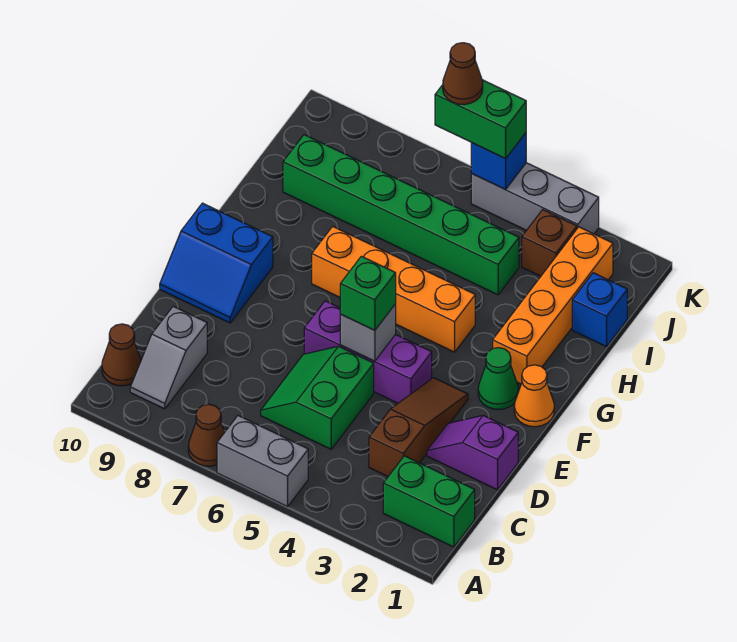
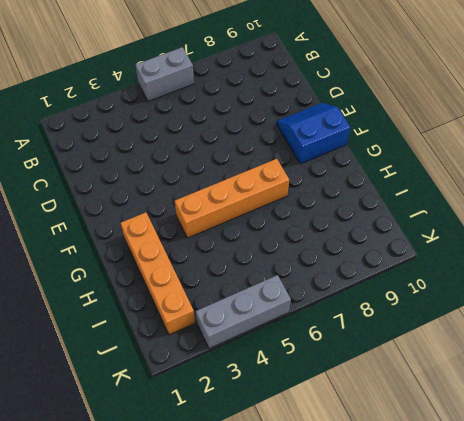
none -> brown cone A7 level 1
none -> green brick B1:B2 level 1
none -> grey slope B9:C9 level 1 top C

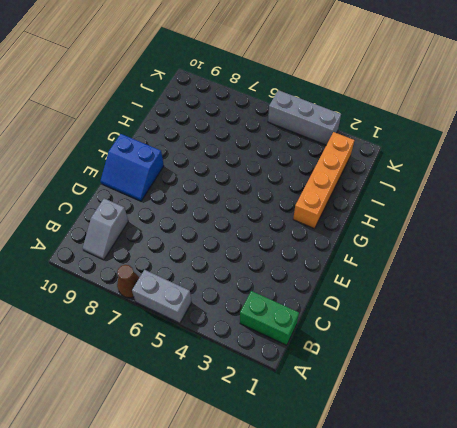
none -> brown cone B10 level 1
none -> brown slope C3:E3 level 1 top C
none -> green slope C5:D6 level 1 top 5

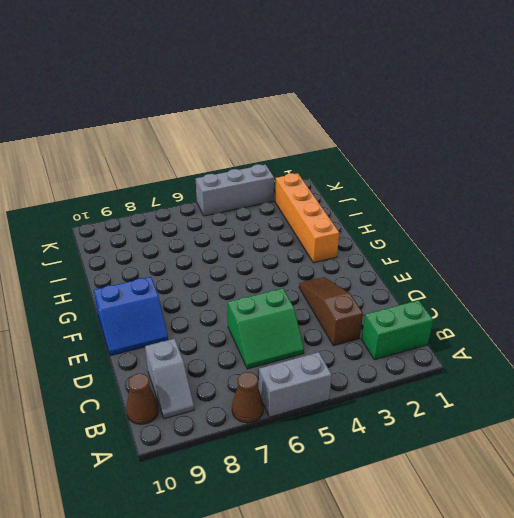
green slope C5:D6 level 1 top D -> green slope C5:D6 level 1 top 5
none -> purple slope D1:D2 level 1 top 1
none -> purple brick E4:E6 level 1
none -> orange cone F1 level 1

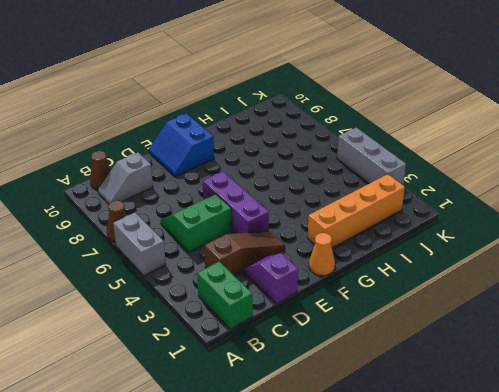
none -> green cone F2 level 1
none -> orange brick G4:G7 level 1
none -> blue brick I1 level 1

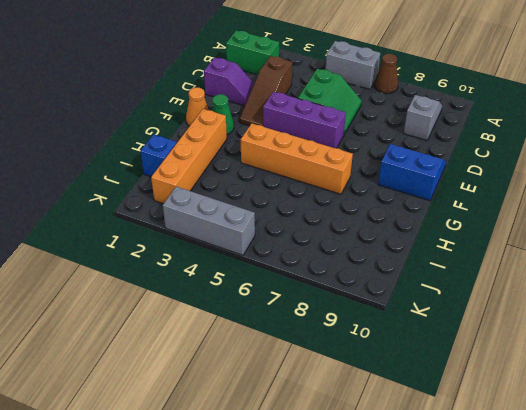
none -> brown cone B10 level 1
none -> green brick I4:I9 level 1
none -> brown brick J3 level 1

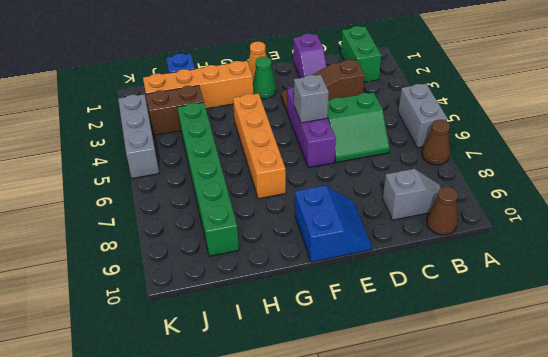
brown brick I3:J3 level 1 -> brown brick J3 level 1
none -> blue brick K5 level 2
none -> green brick E5 level 3
none -> green brick K5:K6 level 3

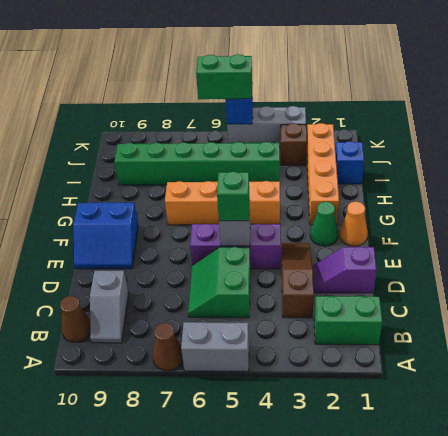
none -> brown cone K6 level 4

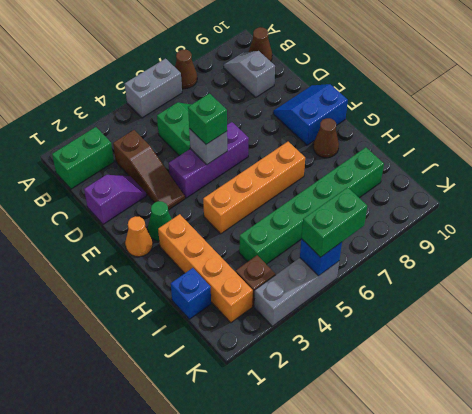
brown cone G9 level 1 -> brown cone K6 level 4

